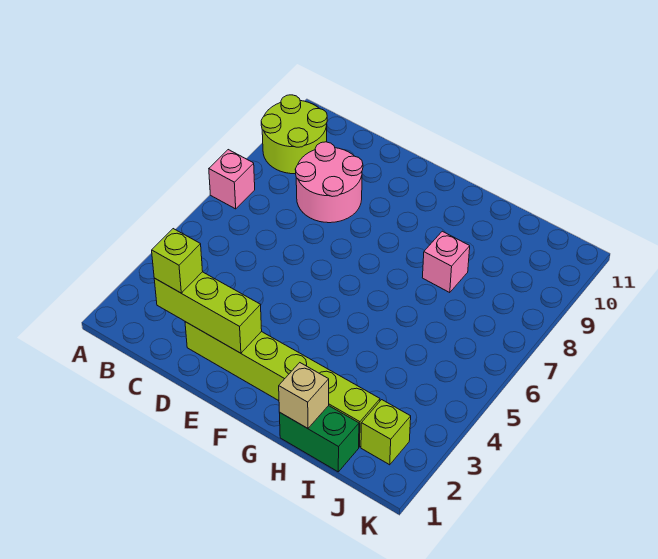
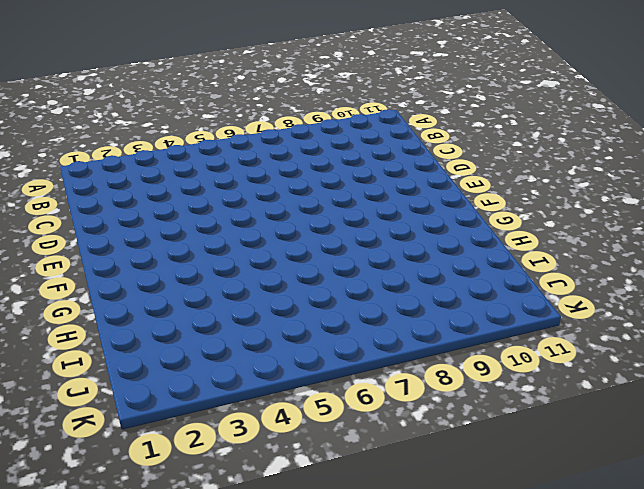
none -> pink brick A7 level 1
none -> lime round brick A9:B10 level 1

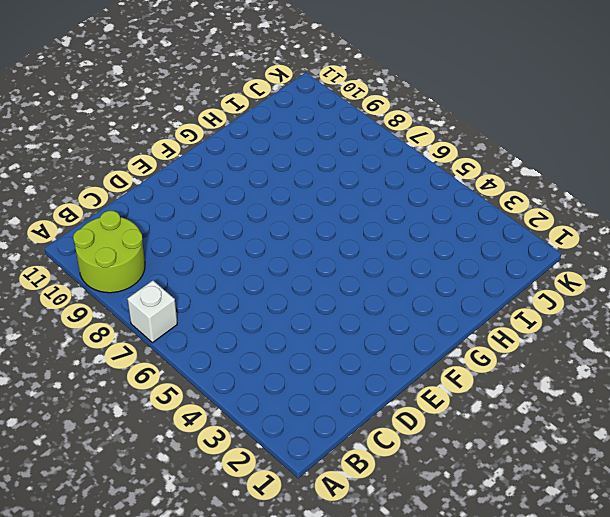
white brick A7 level 1 -> pink brick A7 level 1
none -> pink round brick C8:D9 level 1
none -> lime brick D2:I2 level 1

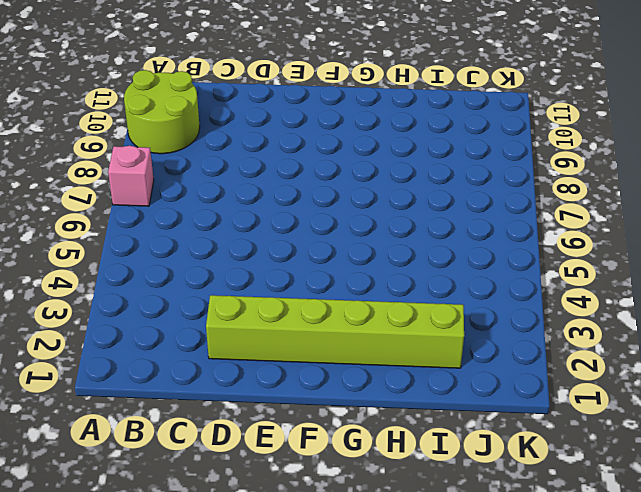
none -> pink round brick C8:D9 level 1
none -> green brick H1:I1 level 1

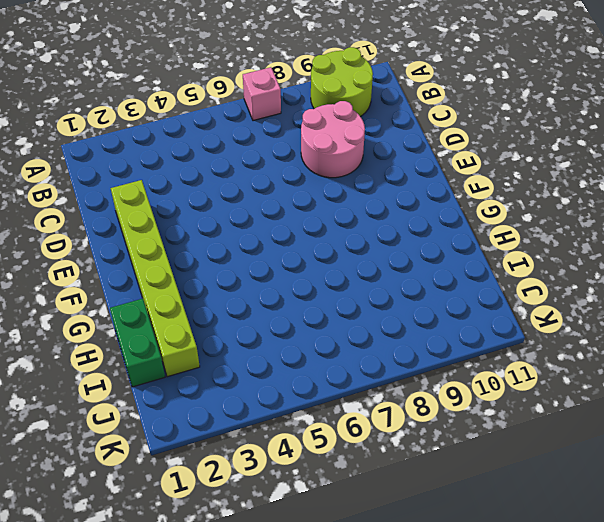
none -> pink brick H8 level 1
none -> lime brick J2 level 1

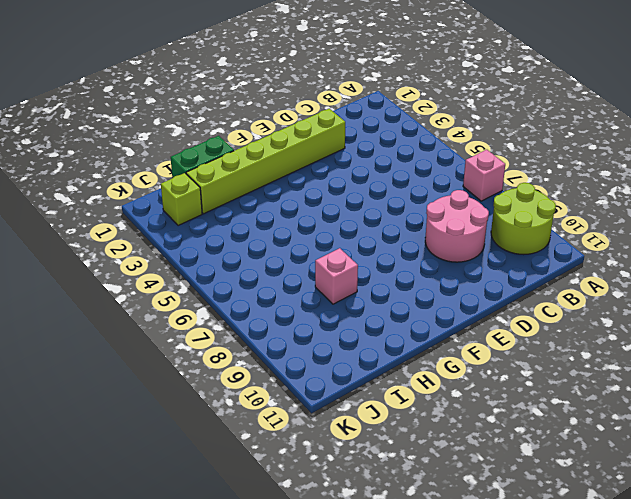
none -> lime brick C2:E2 level 2
none -> tan brick H1 level 2

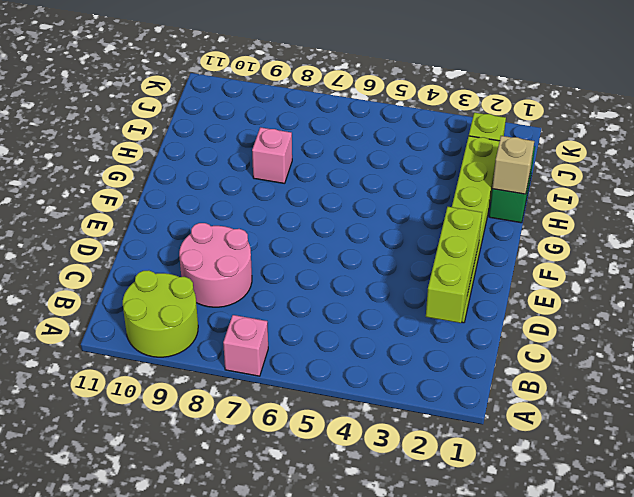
none -> lime brick C2 level 3

